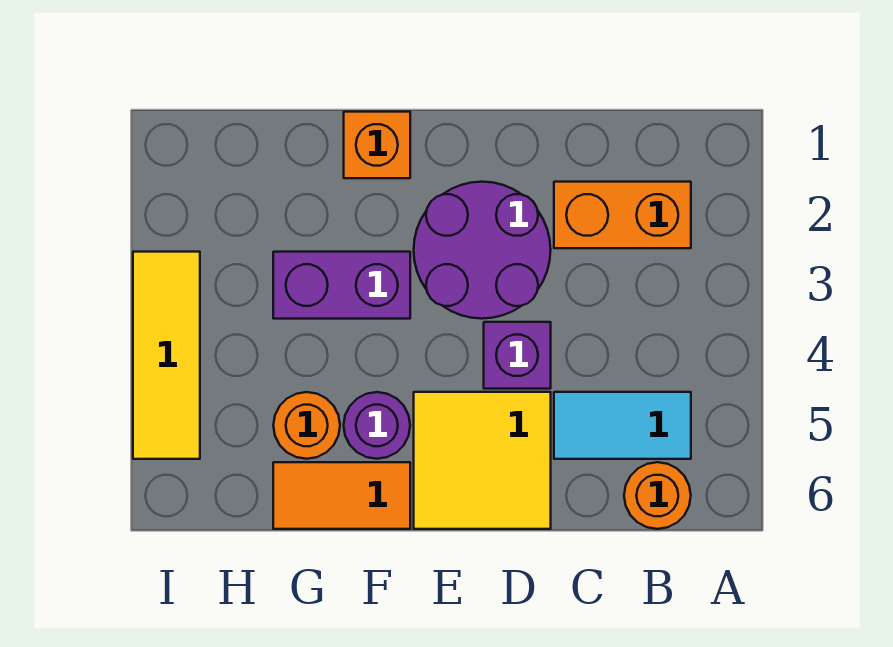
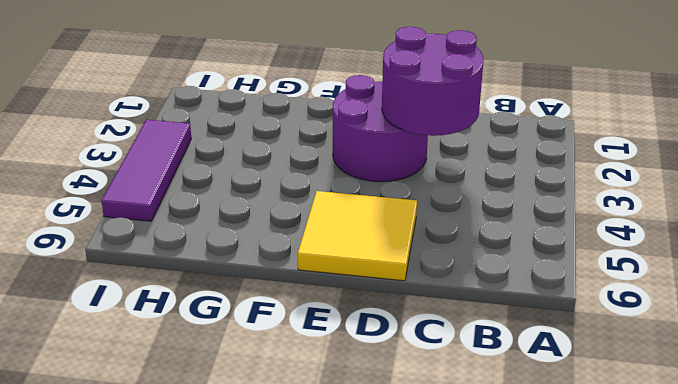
purple round brick C2:D3 level 2 -> none
purple tile I3:I5 level 1 -> yellow tile I3:I5 level 1
none -> orange brick B2:C2 level 1
none -> cyan tile B5:C5 level 1
none -> orange round brick B6 level 1

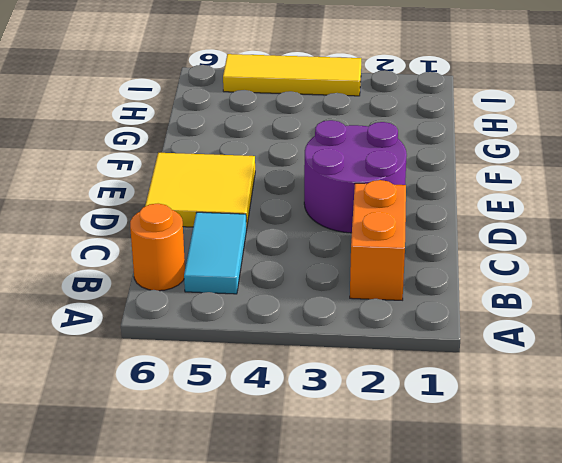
none -> purple brick D4 level 1
none -> orange brick F1 level 1
none -> purple brick F3:G3 level 1

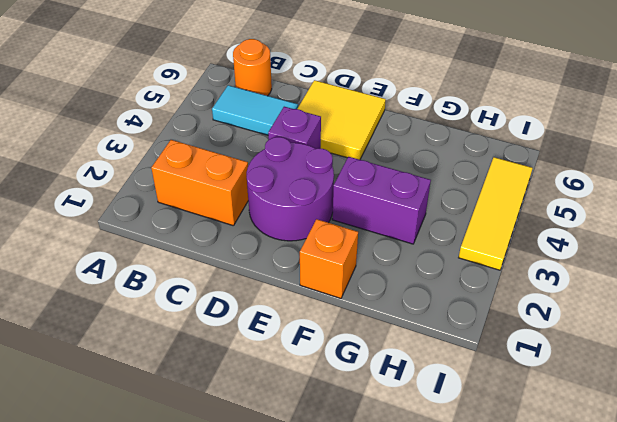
none -> purple round brick F5 level 1
none -> orange tile F6:G6 level 1
none -> orange round brick G5 level 1

